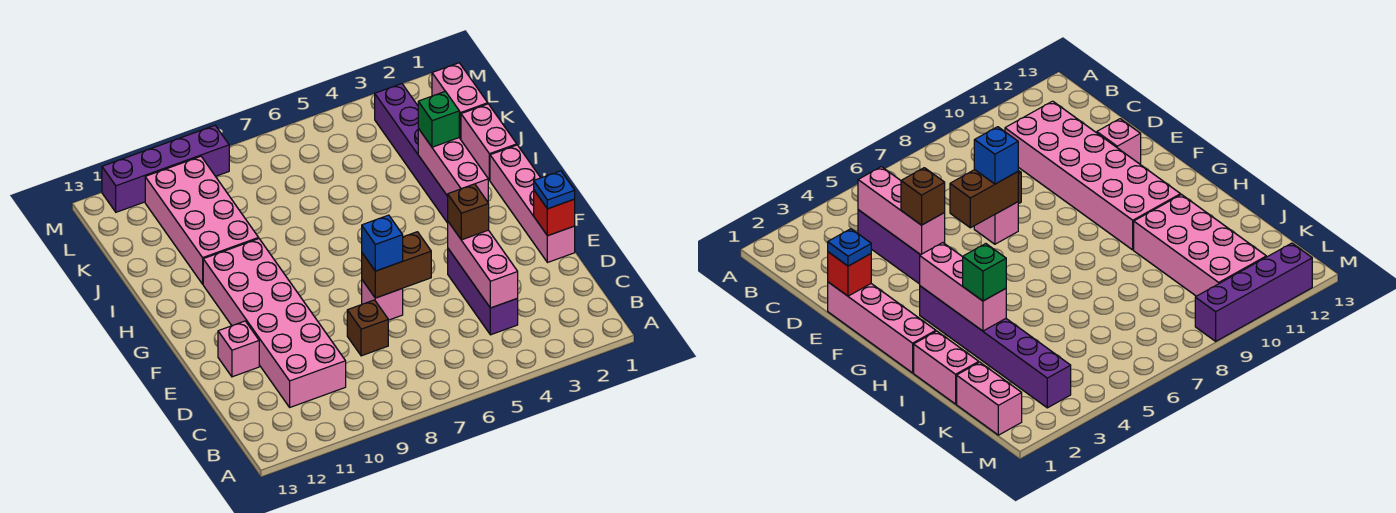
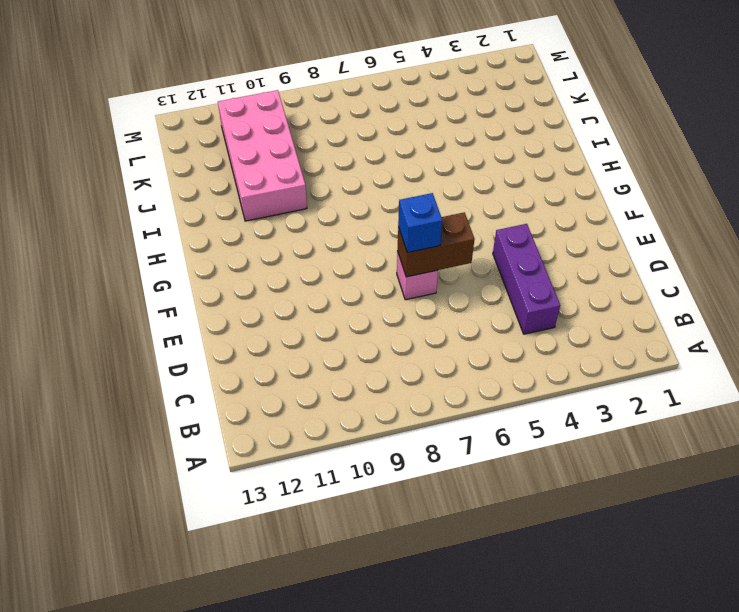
none -> pink brick C10:H11 level 1
none -> brown brick D8 level 1
none -> pink brick E1:H1 level 1

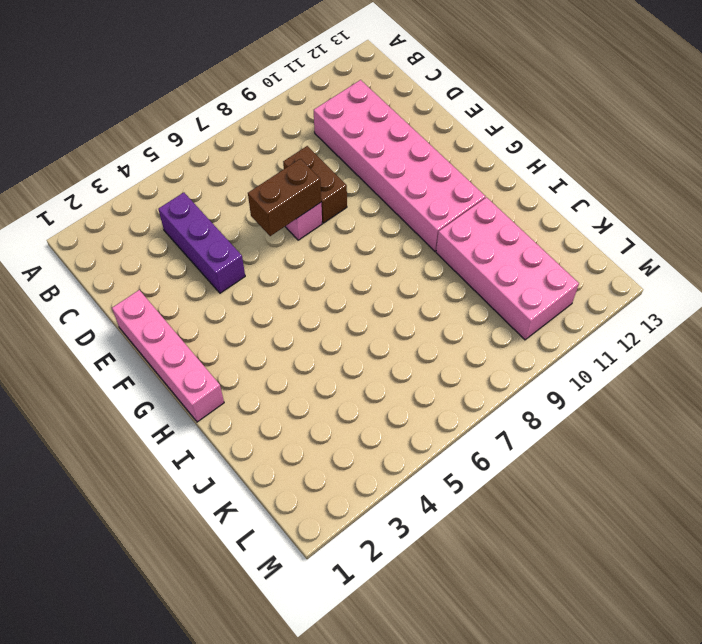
brown brick D8:E8 level 1 -> brown brick D8 level 1
none -> pink brick E12 level 1
none -> purple brick G3:L3 level 1
none -> pink brick I1:J1 level 1

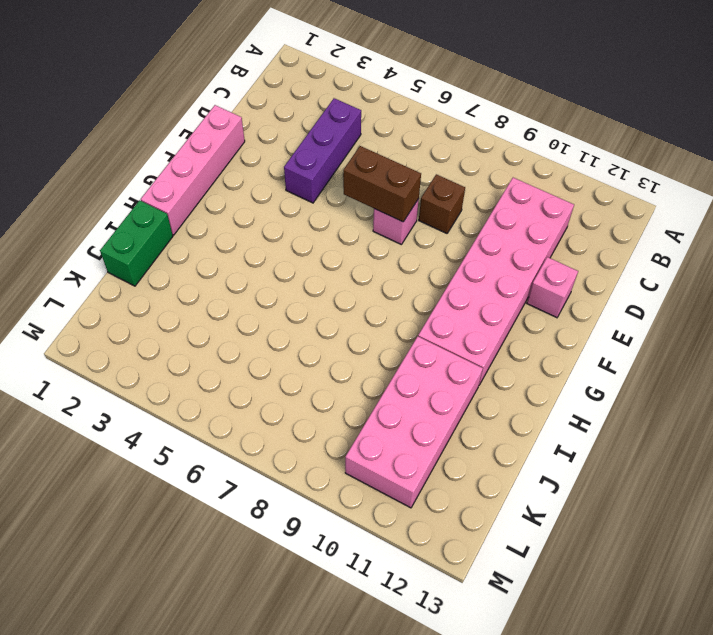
green brick I1:J1 level 1 -> pink brick I1:J1 level 1
none -> purple brick G3:L3 level 1
none -> pink brick K1:L1 level 1
none -> purple brick M9:M12 level 1

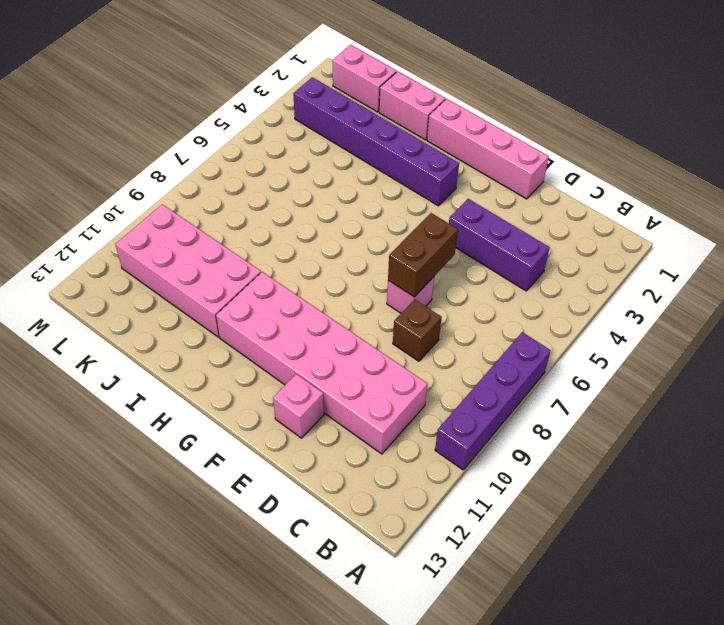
purple brick A7:A10 level 1 -> purple brick M9:M12 level 1
none -> pink brick C4:E4 level 2
none -> red brick E1 level 2
none -> pink brick G3:I3 level 2

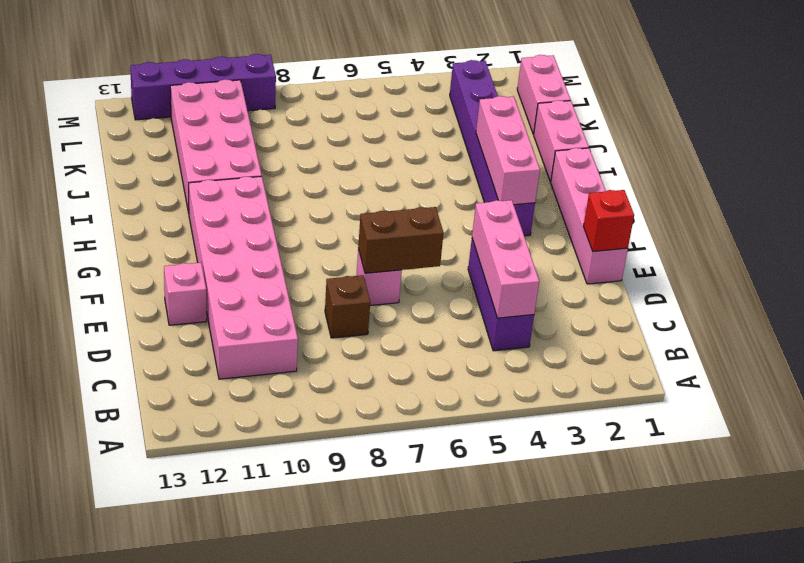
none -> blue plate E1 level 3
none -> brown brick E4 level 3
none -> blue brick E7 level 3

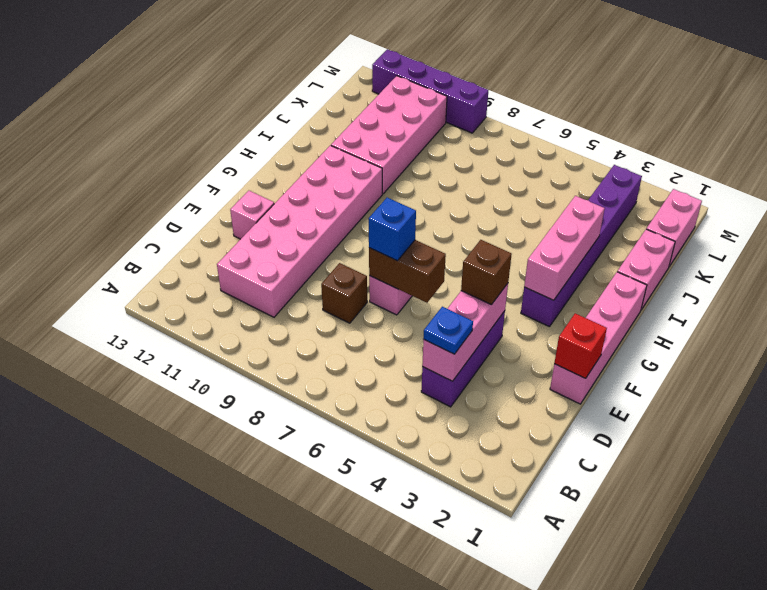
blue plate C4 level 3 -> blue plate E1 level 3
none -> green brick I3 level 3

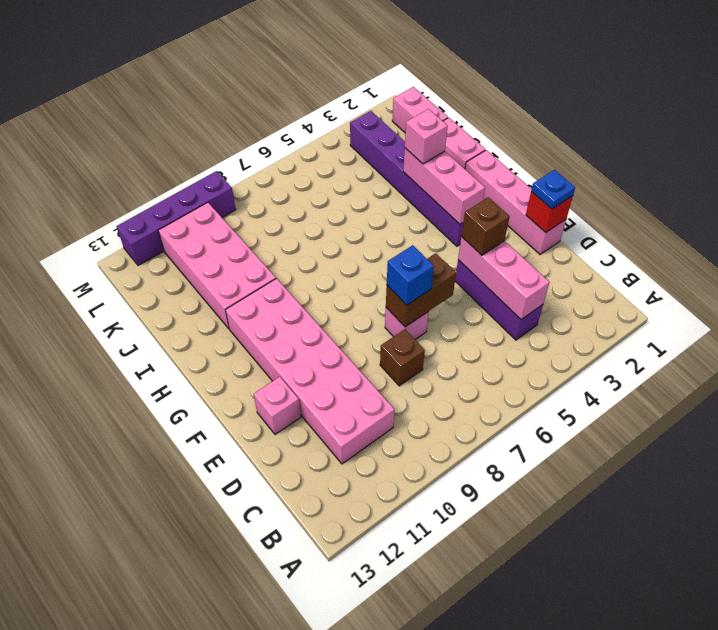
pink brick I3 level 3 -> green brick I3 level 3

